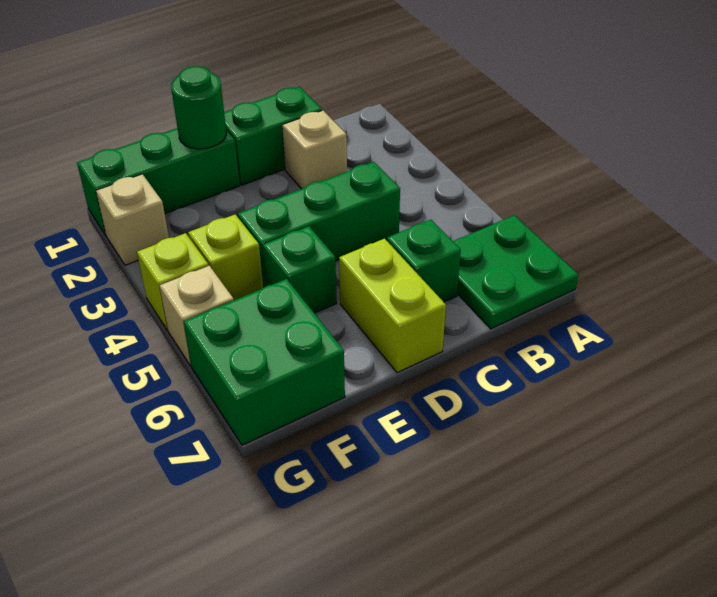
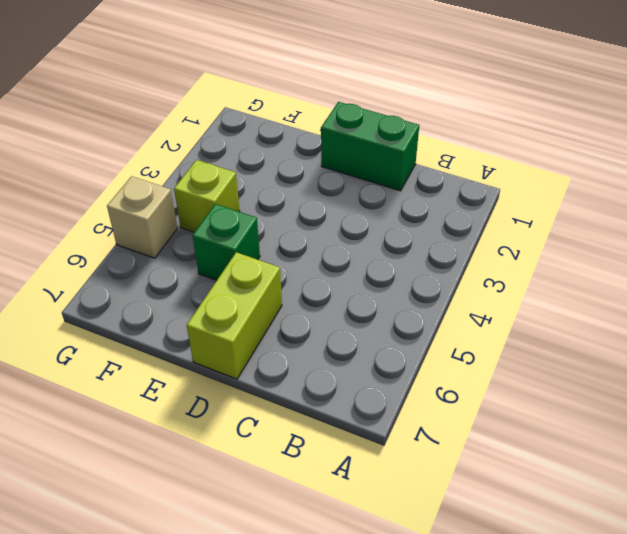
none -> green plate A6:B7 level 1
none -> tan brick C2 level 1
none -> green brick C4:E4 level 1

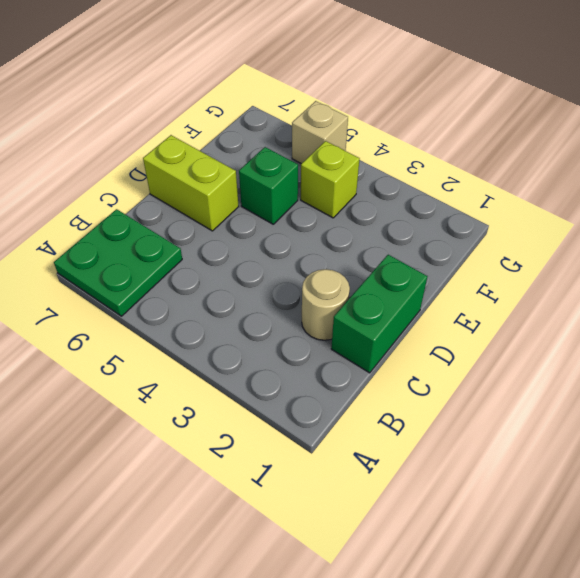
tan round brick C2 level 1 -> tan brick C2 level 1
none -> green brick C4:E4 level 1
none -> green brick C6 level 1
none -> green brick E1:G1 level 1

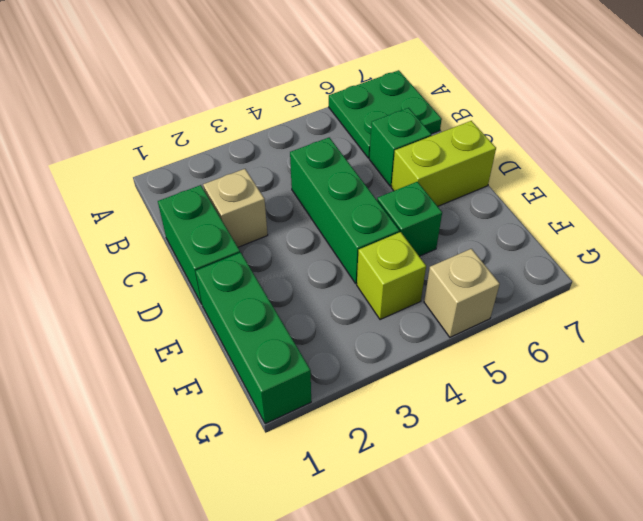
none -> green brick F6:G7 level 1
none -> tan brick G2 level 1
none -> lime brick G4 level 1

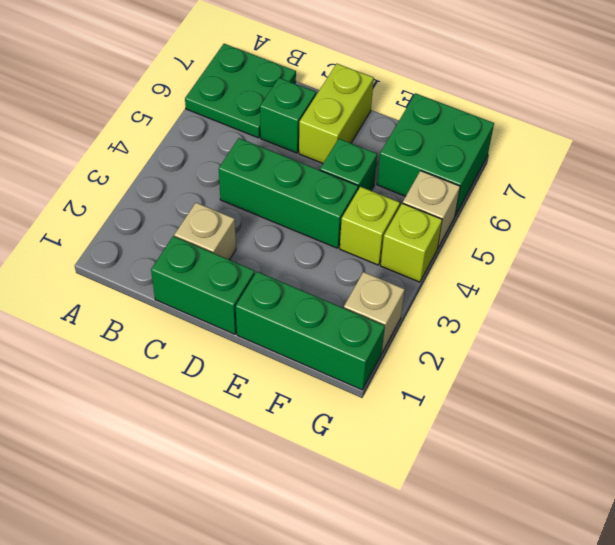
none -> green round brick E1 level 2

